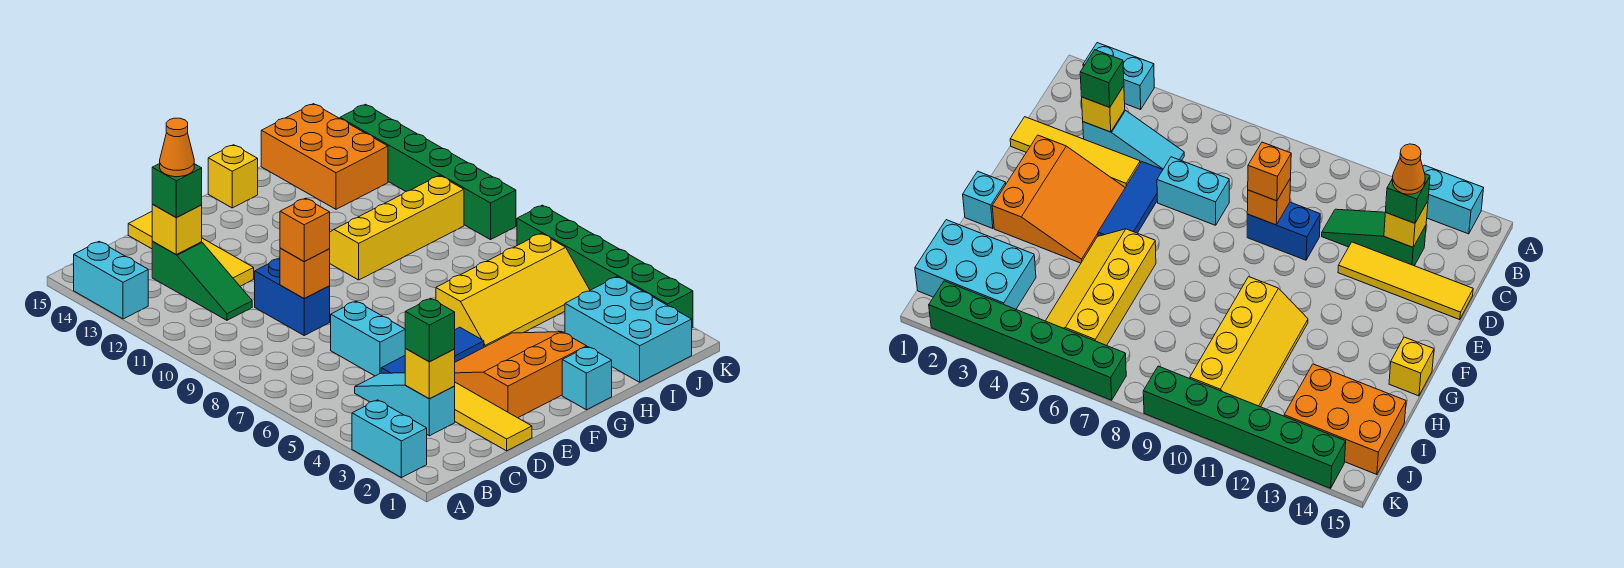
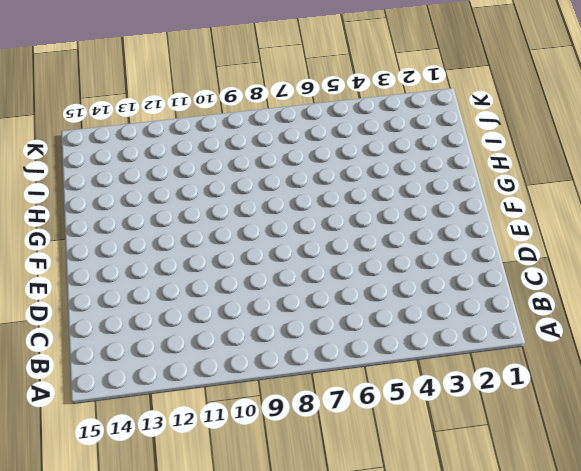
none -> cyan brick A2:A3 level 1
none -> cyan brick A13:A14 level 1
none -> cyan slope C3:C5 level 1 top 3

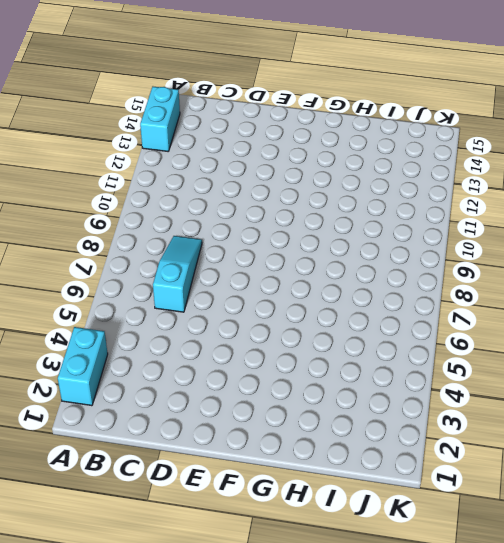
cyan slope C6:C8 level 1 top 6 -> cyan slope C3:C5 level 1 top 3
none -> green slope C11:C13 level 1 top 13
none -> yellow tile D1:D4 level 1
none -> blue tile D5:F5 level 1

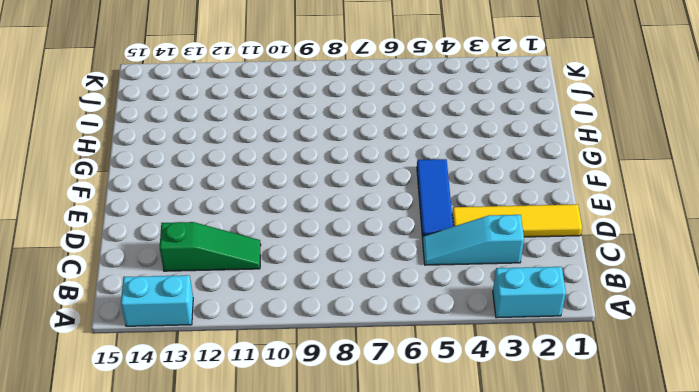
none -> cyan brick D6:D7 level 1
none -> blue brick D9:D10 level 1
none -> yellow tile D12:D15 level 1

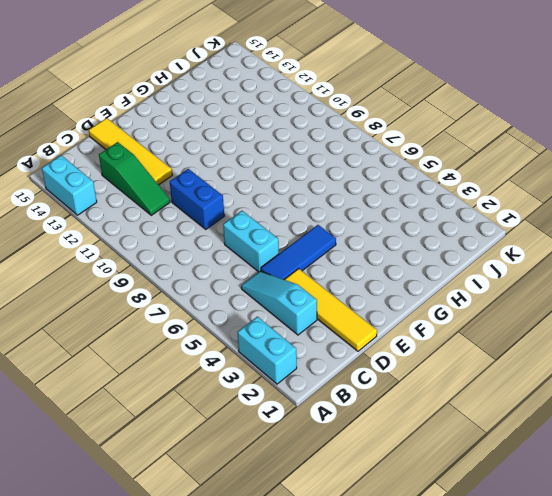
none -> orange slope E2:G4 level 1 top 2
none -> cyan brick G1 level 1
none -> yellow slope G5:J6 level 1 top 6

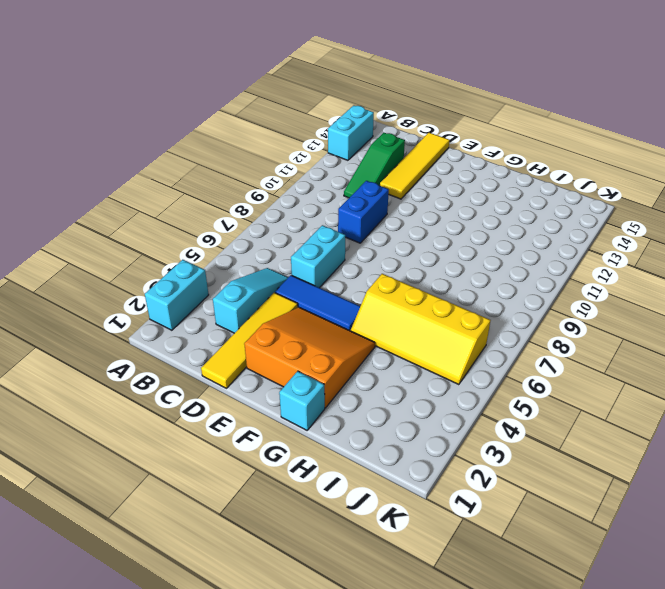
none -> yellow slope G10:J11 level 1 top 10
none -> yellow brick G15 level 1
none -> cyan brick I1:J3 level 1

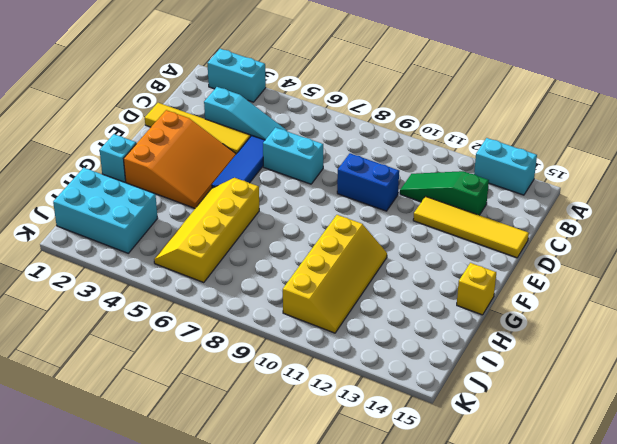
none -> orange brick I13:J15 level 1
none -> green brick K2:K7 level 1
none -> green brick K9:K14 level 1

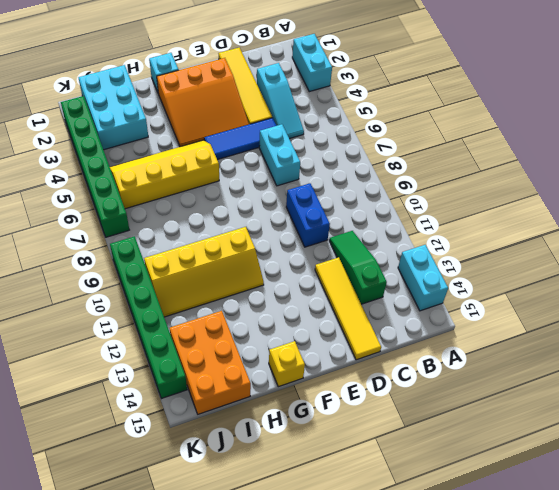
none -> yellow brick C3 level 2
none -> yellow brick C13 level 2
none -> orange brick D9 level 2

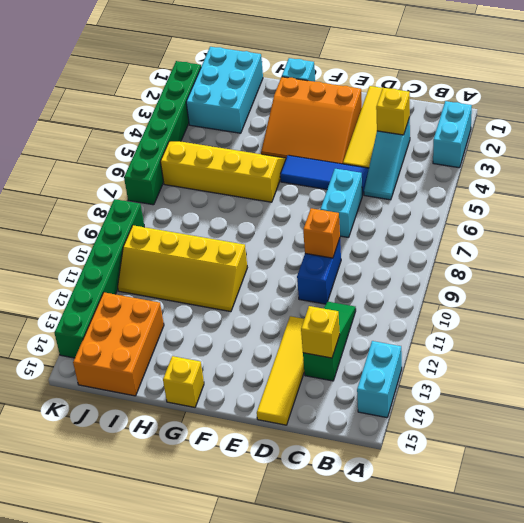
none -> green brick C3 level 3
none -> green brick C13 level 3
none -> orange brick D9 level 3

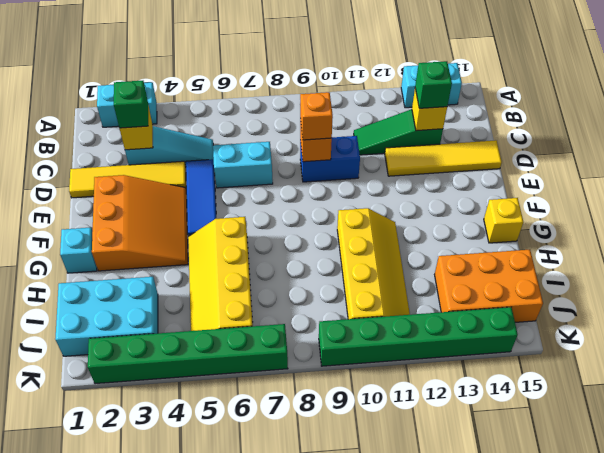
none -> orange cone C13 level 4

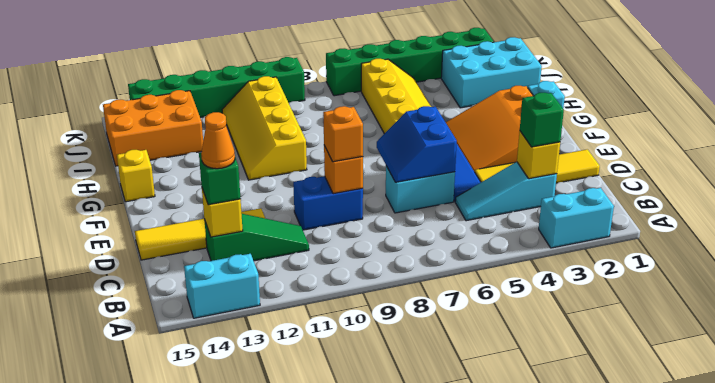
blue slope D6:E7 level 2 top 6 -> none

